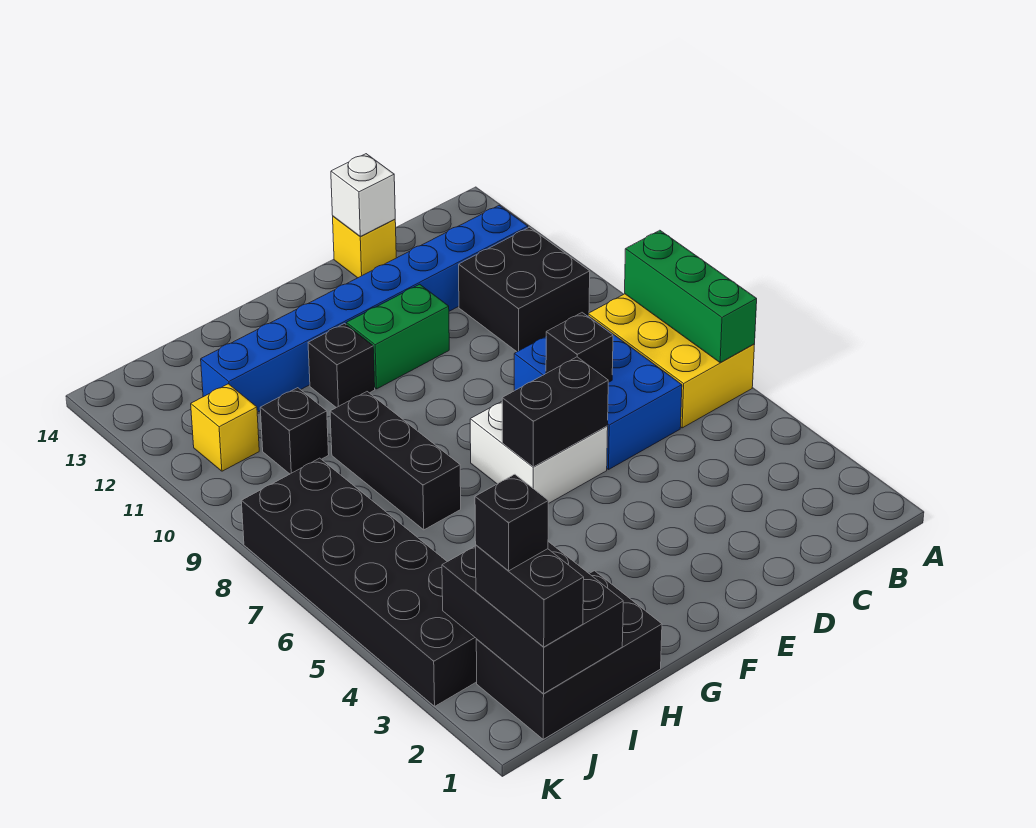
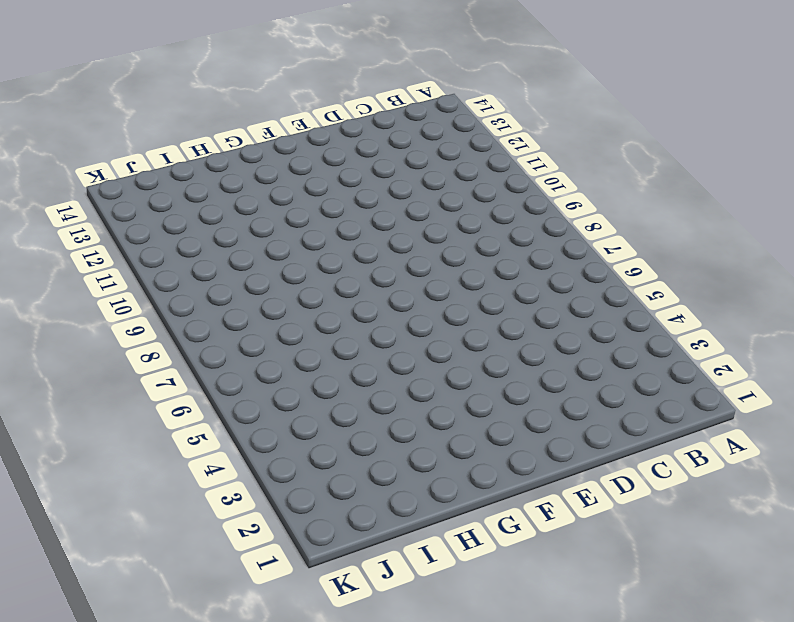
none -> yellow brick A6:B8 level 1
none -> black brick B10:C11 level 1
none -> blue brick B12:I12 level 1

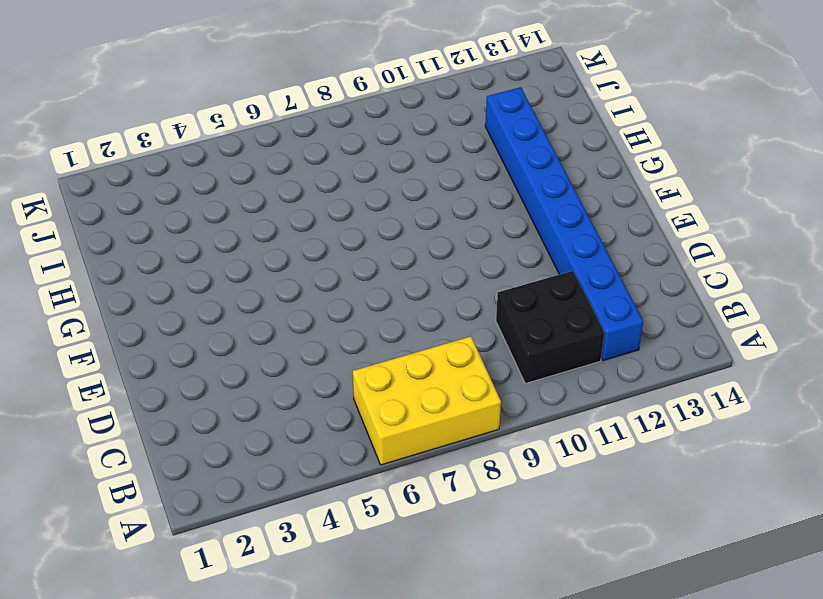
none -> blue brick C6:D8 level 1
none -> yellow brick D14 level 1
none -> white brick E6:F7 level 1

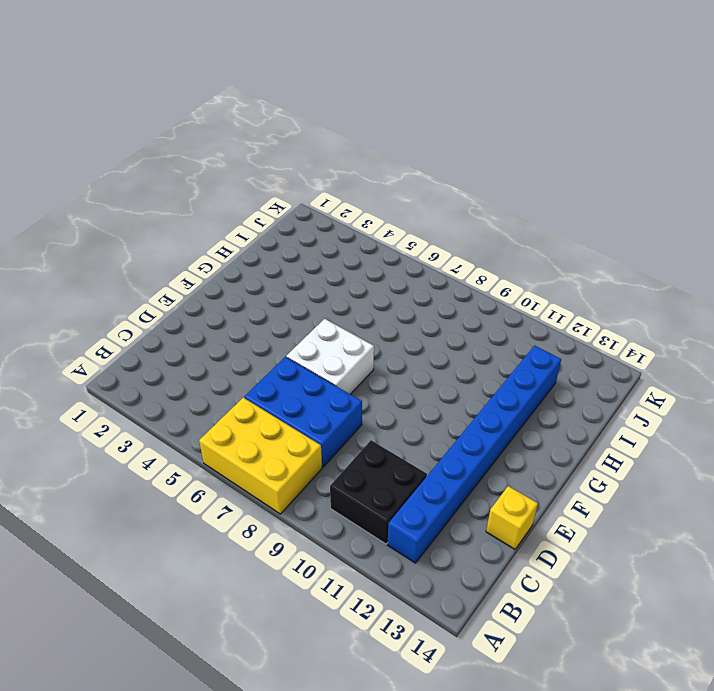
none -> green brick E11:F11 level 1
none -> black brick G11 level 1
none -> black brick H1:J2 level 1

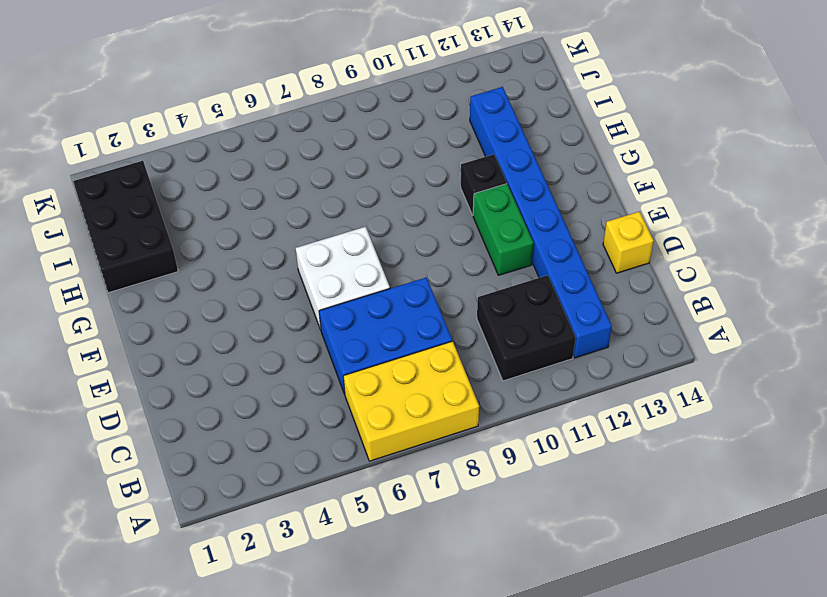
none -> black brick H7:H9 level 1
none -> black brick I10 level 1
none -> black brick J3:K8 level 1

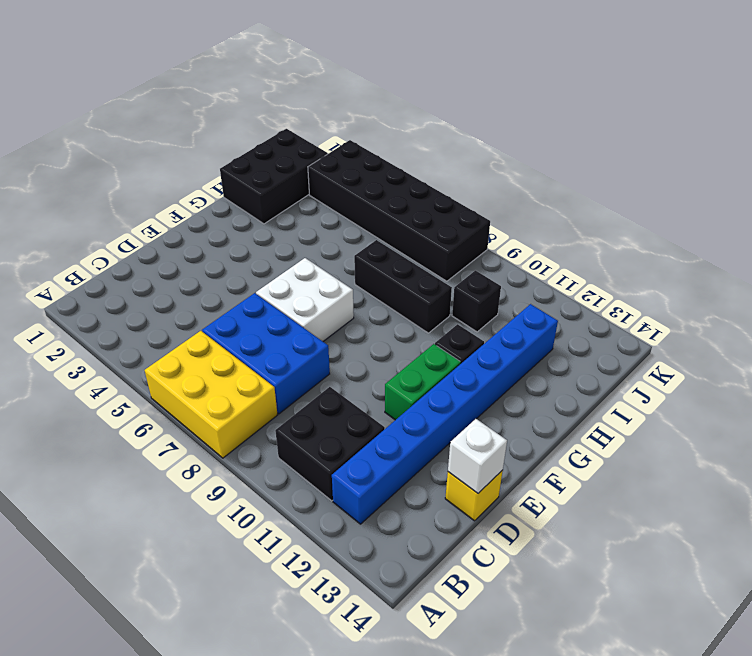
none -> yellow brick J11 level 1
none -> green brick A6:A8 level 2
none -> black brick D7 level 2

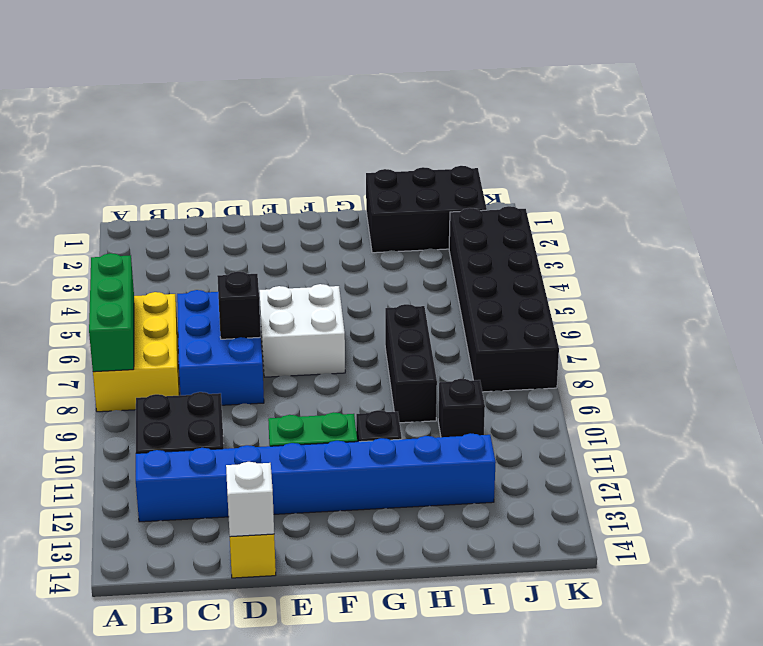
none -> yellow brick J11 level 1
none -> black brick E6:F6 level 2
none -> black brick I1:J3 level 2

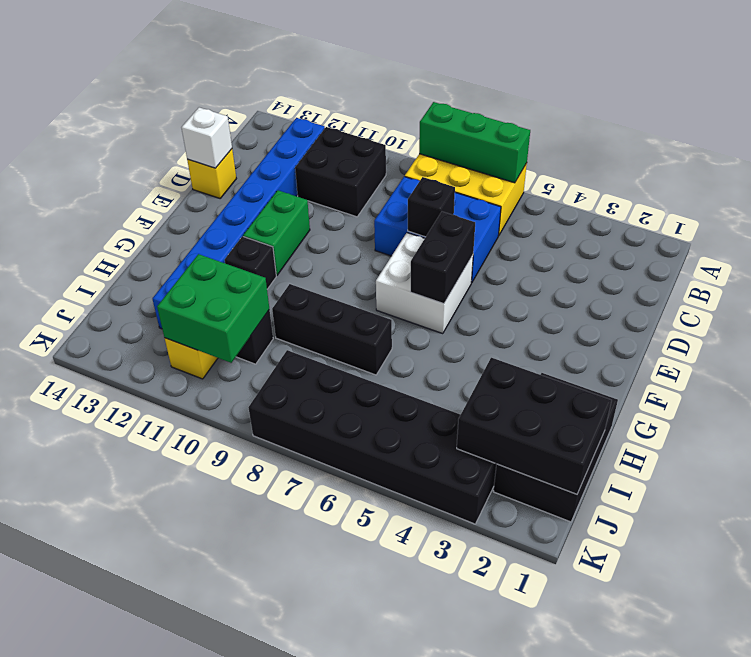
green brick I10:J11 level 2 -> none
none -> black brick J1:J2 level 3
none -> black brick J2 level 4

